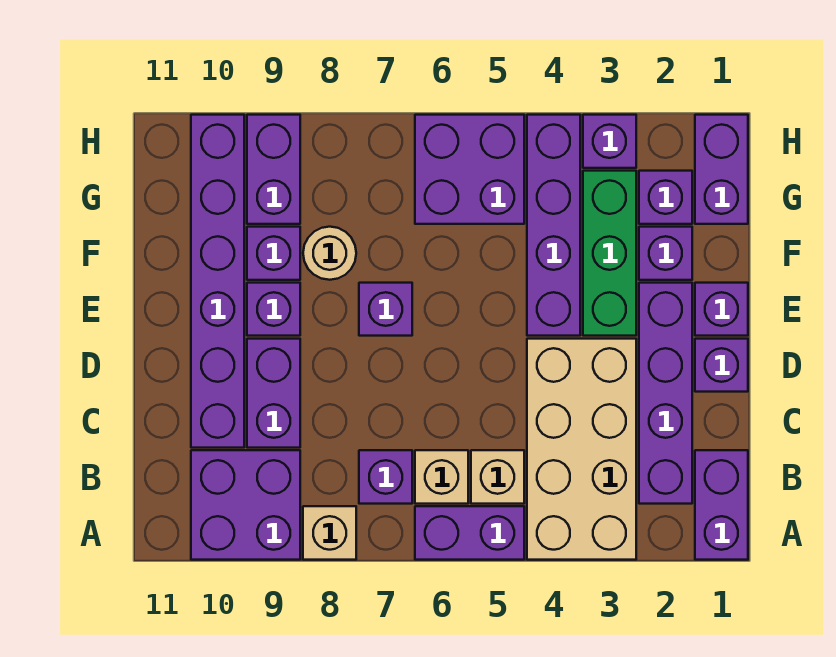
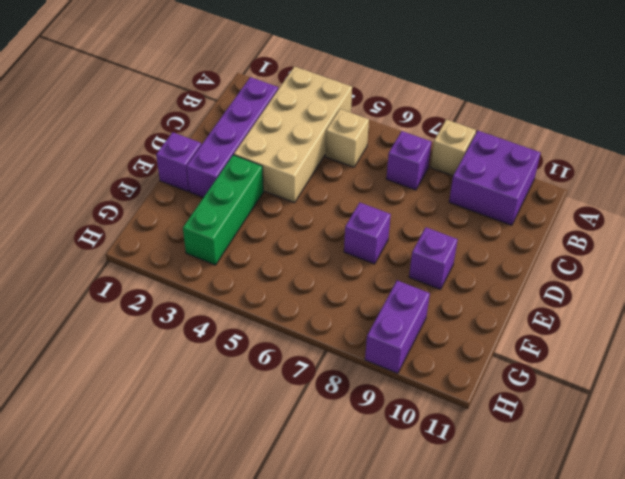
none -> purple brick A1:B1 level 1
none -> purple brick A5:A6 level 1
none -> tan brick B6 level 1

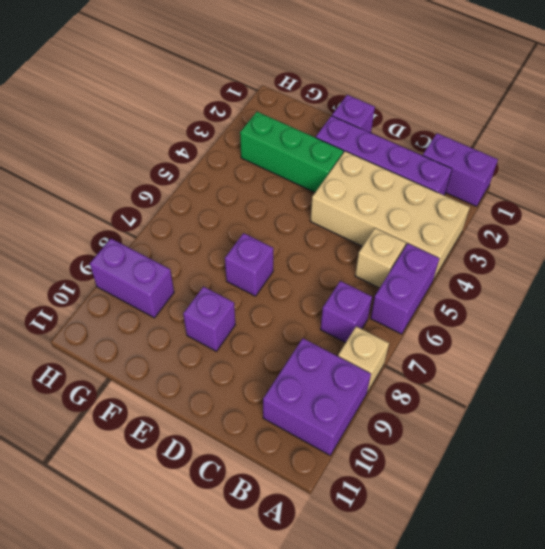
none -> tan brick B6 level 1
none -> purple brick C9:D9 level 1
none -> purple brick C10:H10 level 1

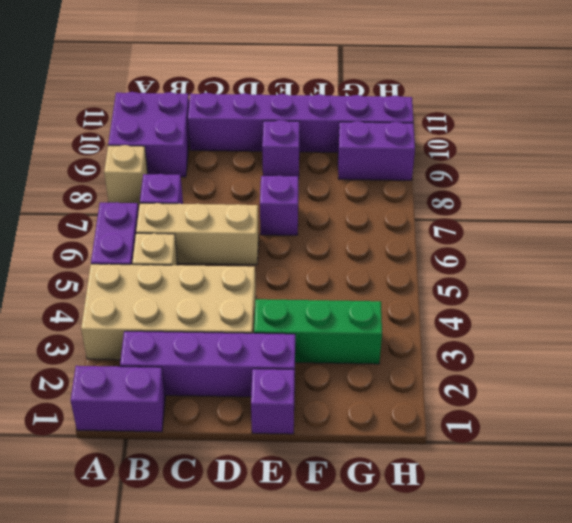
tan brick B6:D6 level 1 -> tan brick B6 level 1
none -> purple brick C9:D9 level 1
none -> purple brick D1 level 1
none -> purple brick E4:H4 level 1

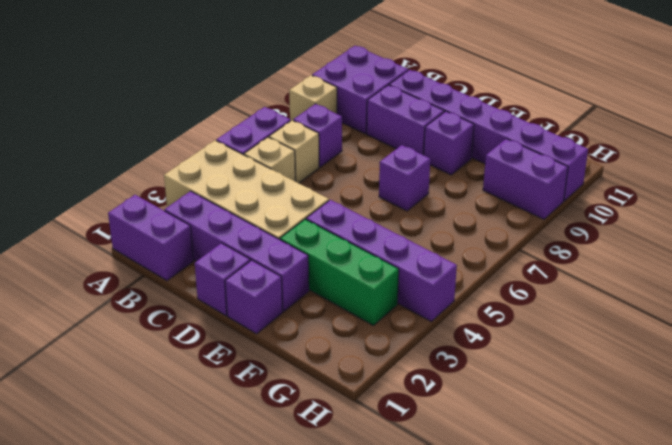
none -> purple brick F2 level 1
none -> tan round brick F8 level 1
none -> purple brick F9 level 1

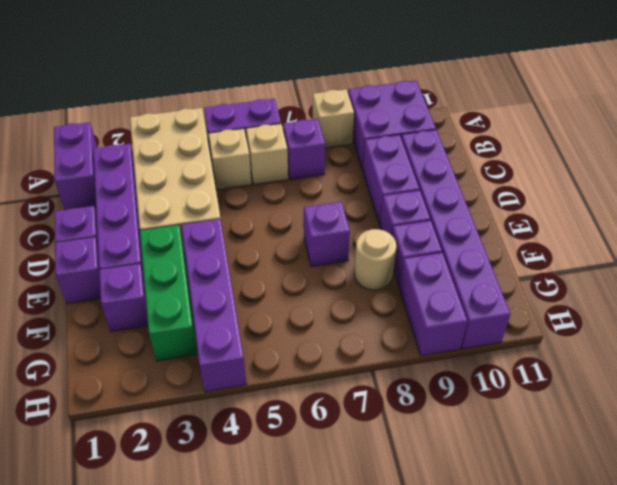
none -> purple brick G1:H1 level 1
none -> purple brick G2 level 1
none -> purple brick G5:H6 level 1

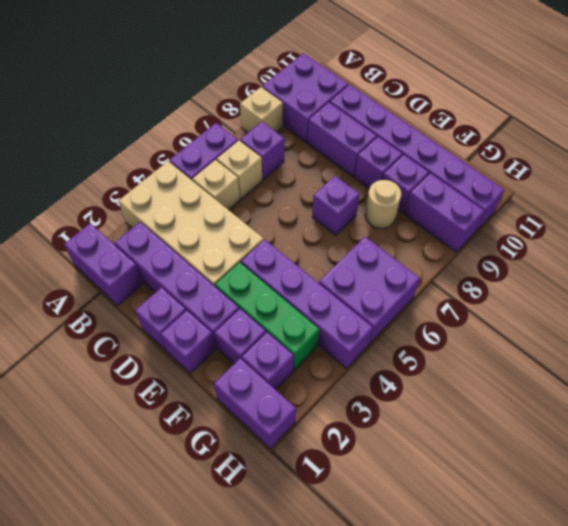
none -> purple brick H3 level 1

